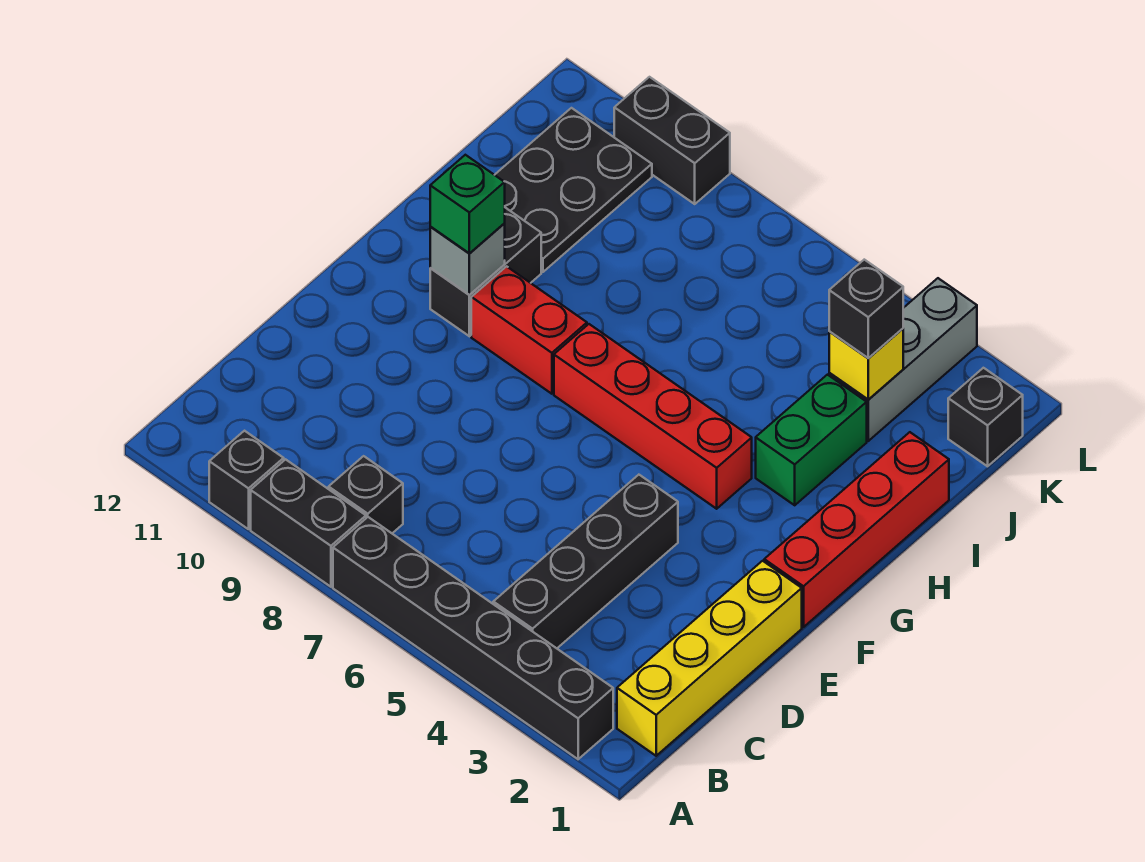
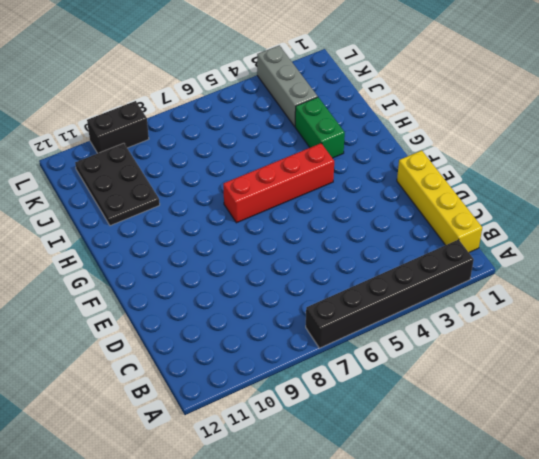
none -> black brick A8:A9 level 1
none -> black brick A10 level 1
none -> black brick B4:E4 level 1

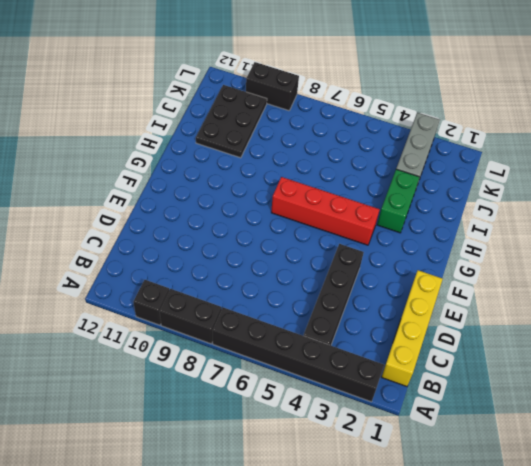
none -> black brick B8 level 1
none -> red brick F1:I1 level 1
none -> red brick G8:G9 level 1

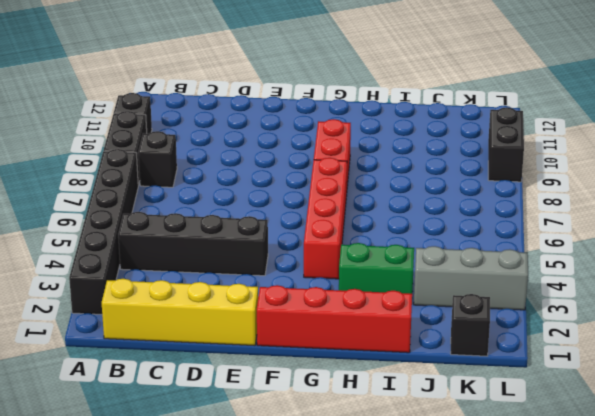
none -> black brick G10:H10 level 1
none -> black plate I10:K11 level 1
none -> grey brick G10 level 2

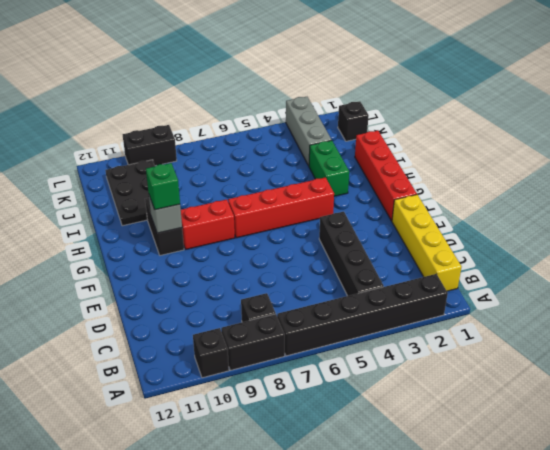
none -> yellow brick J3 level 2
none -> black brick J3 level 3

